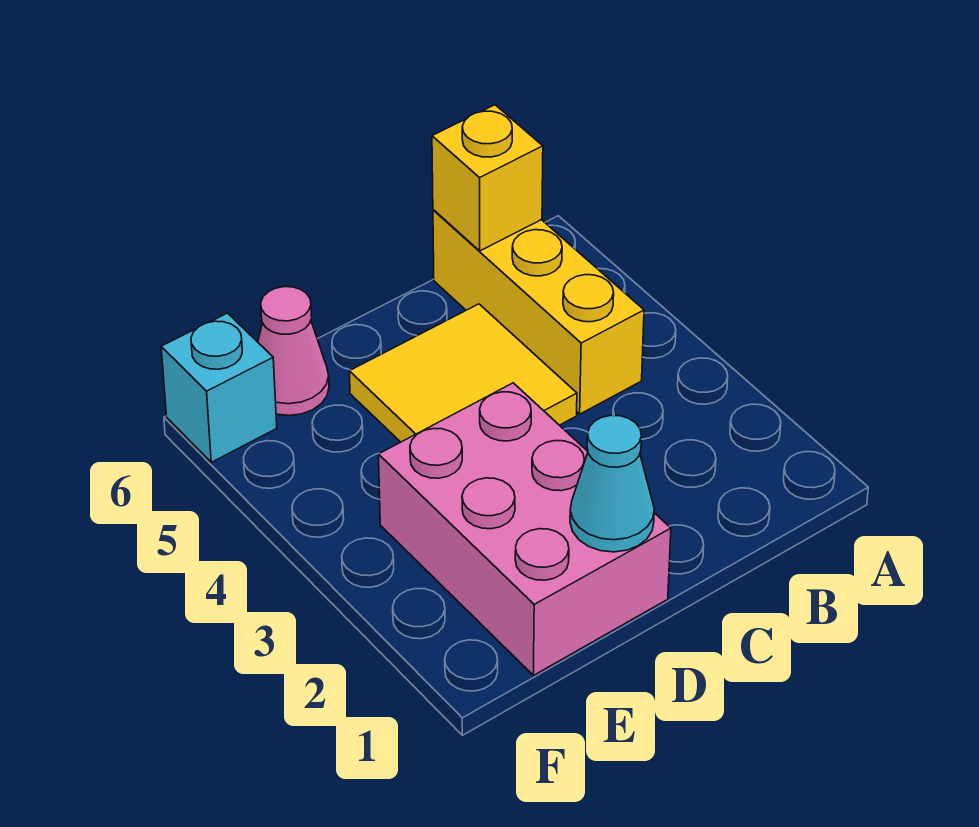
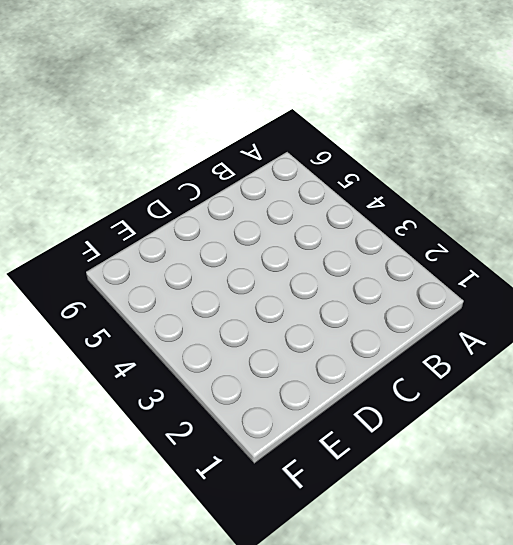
none -> yellow brick B4:B6 level 1
none -> yellow tile C4:D5 level 1

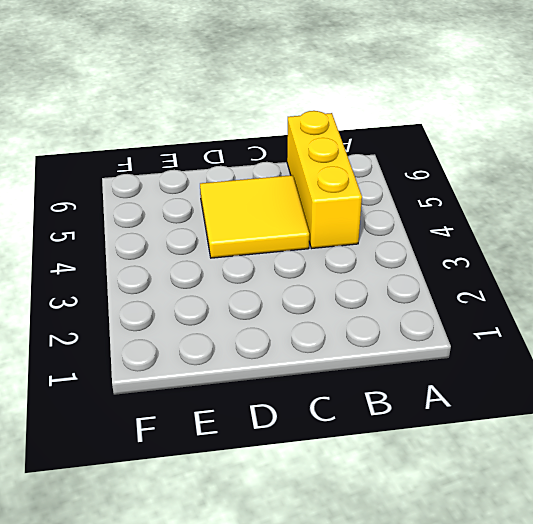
none -> pink brick D1:E3 level 1
none -> pink cone E6 level 1

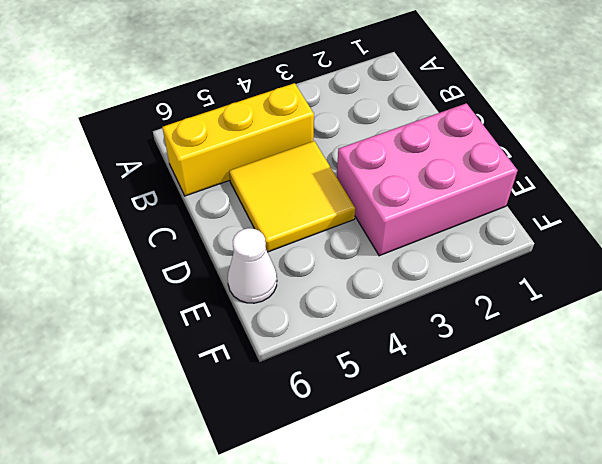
white cone E6 level 1 -> pink cone E6 level 1
none -> cyan brick F6 level 1
none -> yellow brick B6 level 2

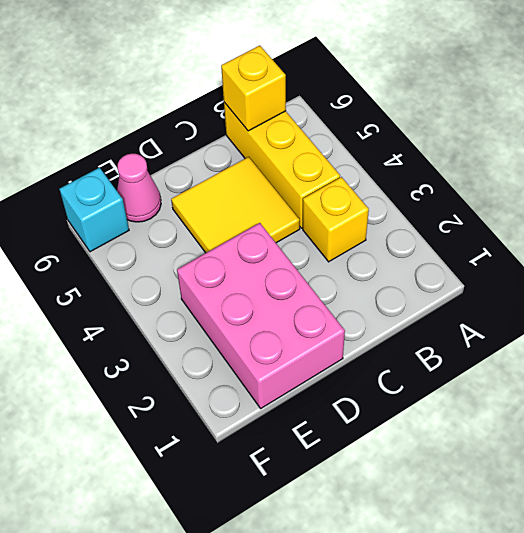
yellow brick B3 level 1 -> none
none -> cyan cone D1 level 2

